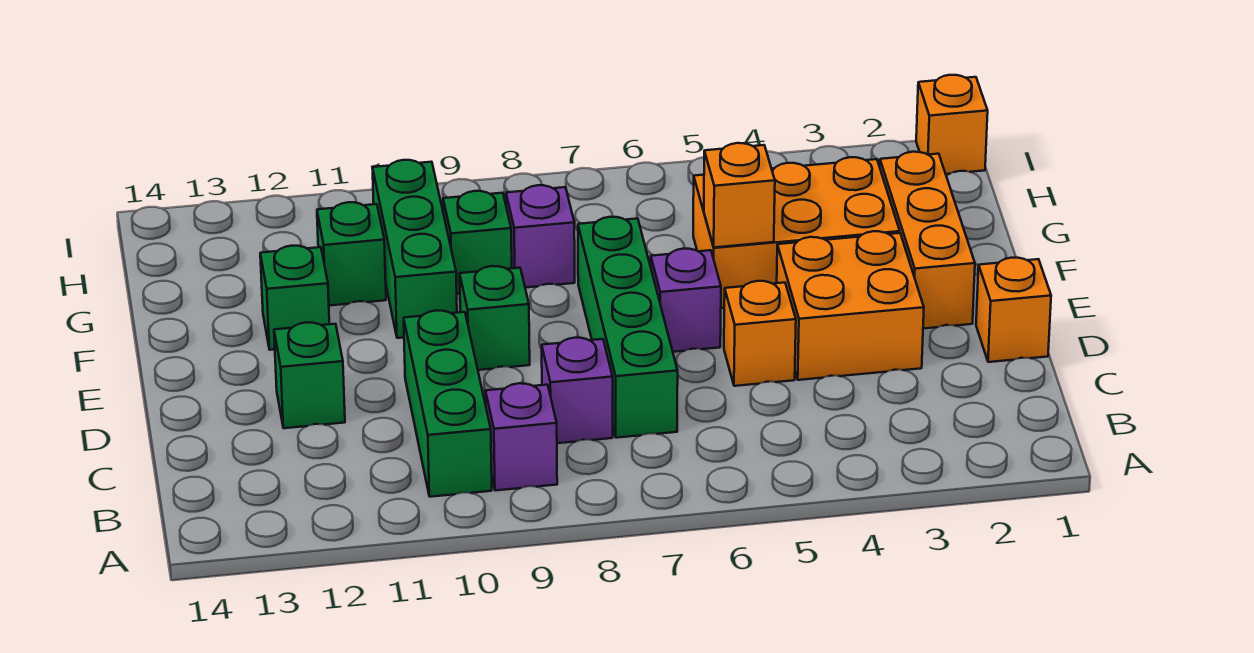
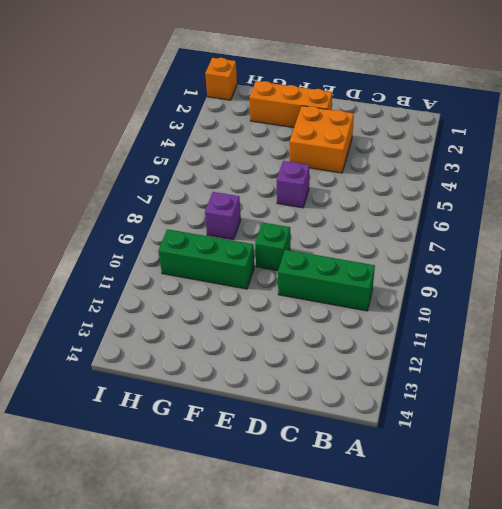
none -> purple brick B9 level 1
none -> green brick C7:F7 level 1
none -> purple brick C8 level 1

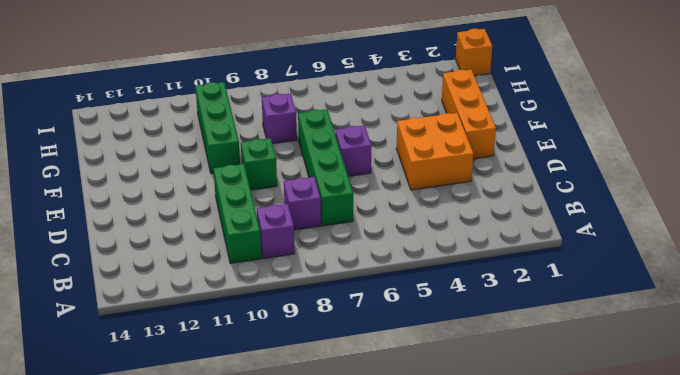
none -> orange brick D1 level 1
none -> orange brick D5 level 1
none -> green brick D12 level 1

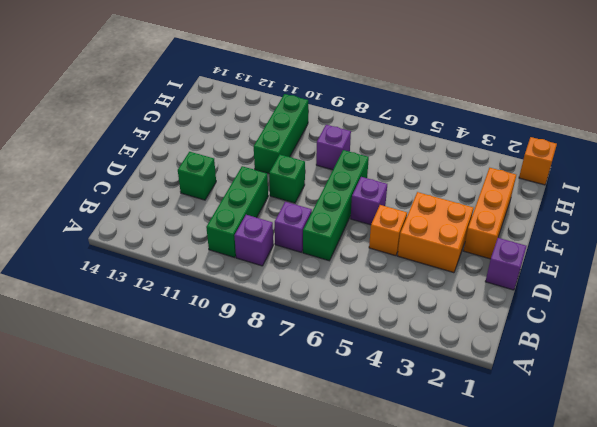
purple brick D1 level 1 -> orange brick D1 level 1
none -> orange brick F3:G5 level 1
none -> green brick F12 level 1
none -> green brick G9 level 1

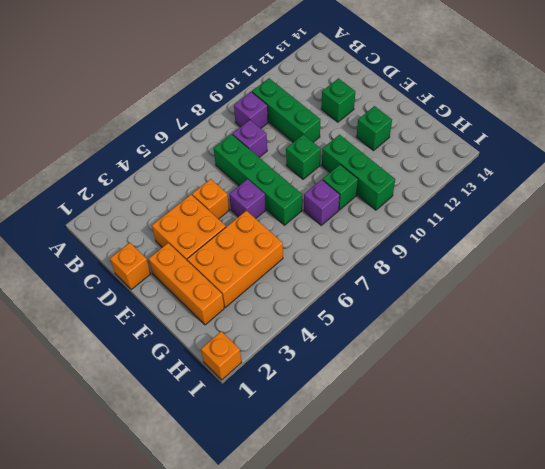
none -> green brick G11 level 1
none -> orange brick F5 level 2

